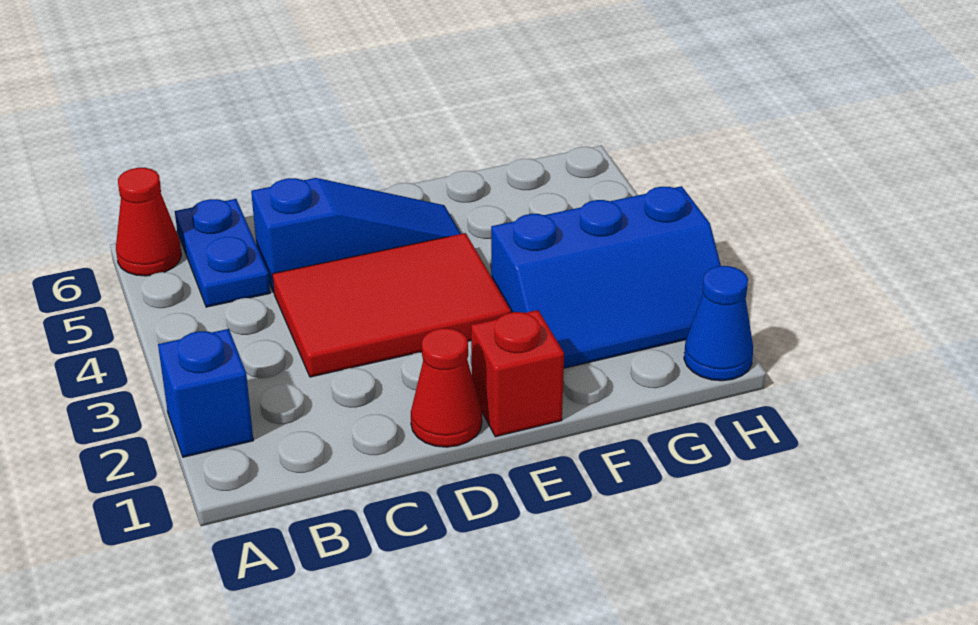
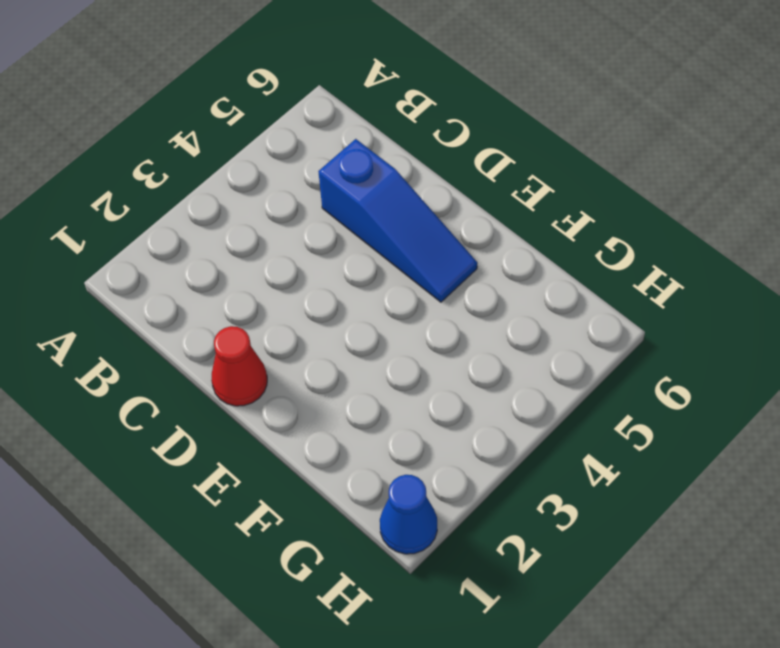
none -> blue brick A2 level 1
none -> red cone A6 level 1

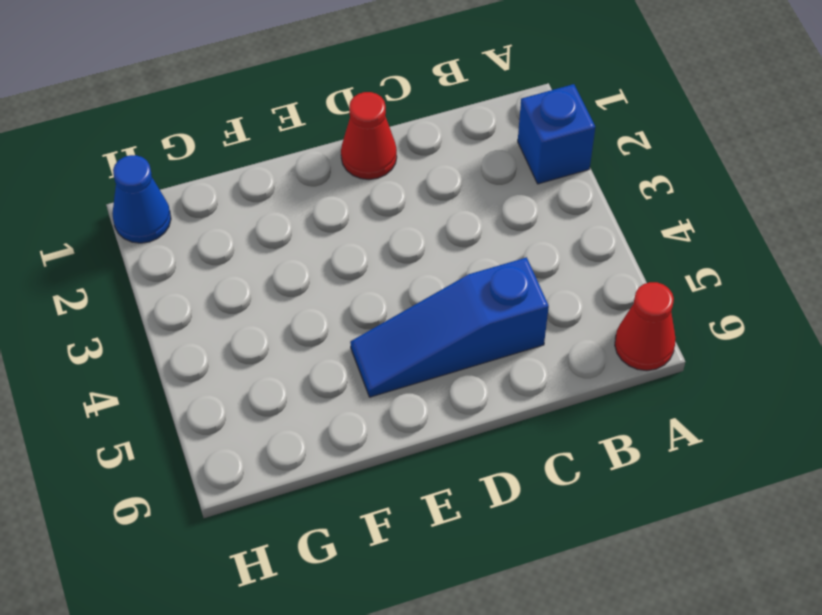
none -> blue plate B5:B6 level 1
none -> red tile C3:E4 level 1

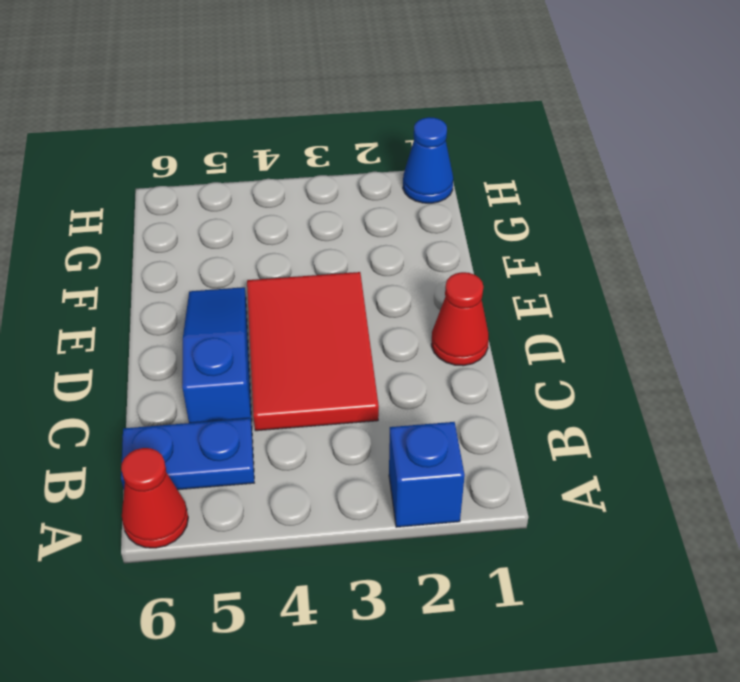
none -> red brick E1 level 1
none -> blue slope F2:H3 level 1 top 3

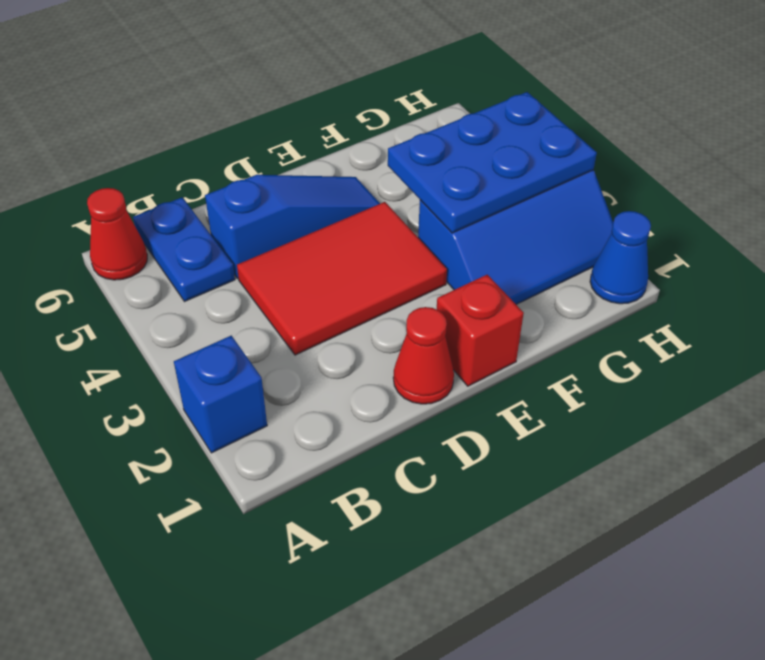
blue plate F3:H4 level 2 -> none

